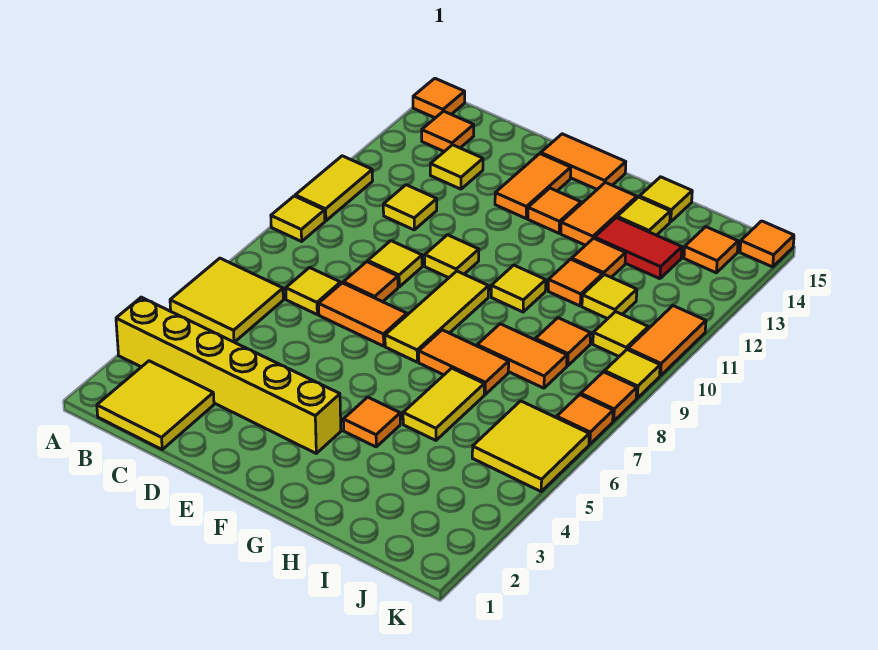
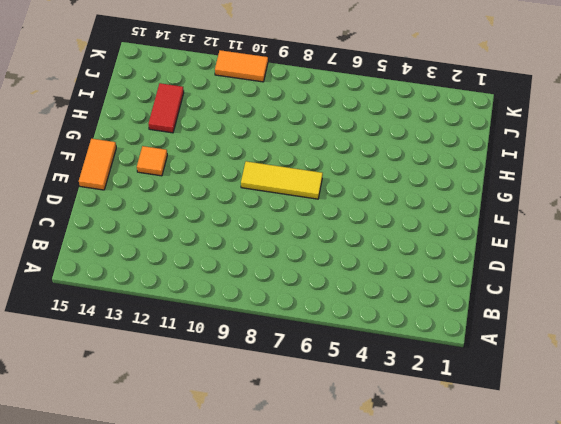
none -> yellow brick A3:F3 level 1
none -> yellow tile A5:B6 level 1
none -> yellow tile A9 level 1
none -> yellow tile A10:A11 level 1

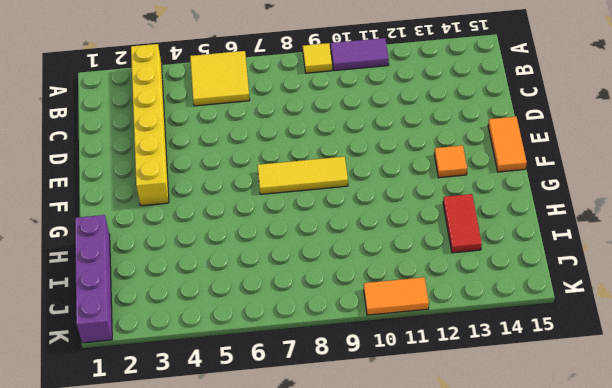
purple tile A10:A11 level 1 -> yellow tile A10:A11 level 1
purple brick H1:K1 level 1 -> none
none -> orange tile A15 level 1
none -> yellow tile B1:C2 level 1
none -> orange tile B14 level 1
none -> yellow tile C7 level 1

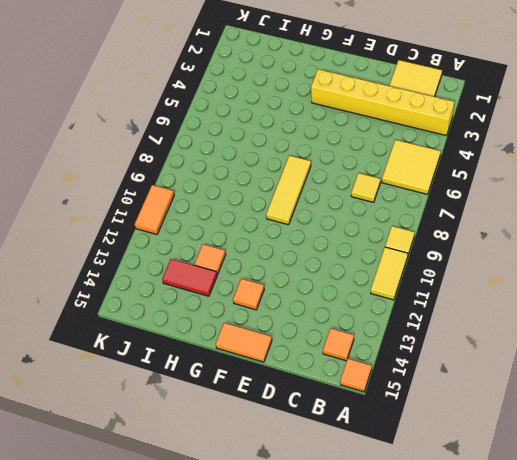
none -> yellow tile C11 level 1
none -> yellow tile C13 level 1
none -> orange tile D7:E7 level 1
none -> orange tile D8 level 1

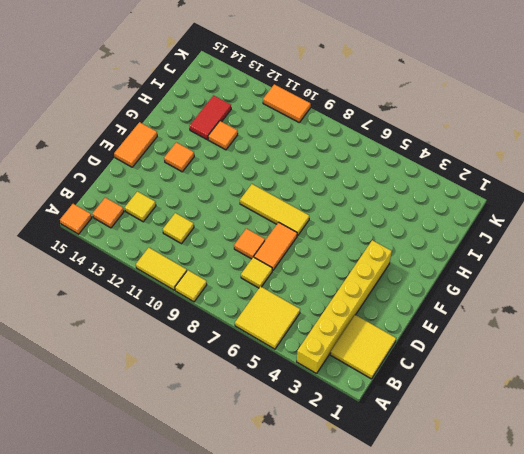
none -> yellow tile D9 level 1
none -> yellow tile E10 level 1
none -> orange tile E13:E14 level 1
none -> orange tile G4 level 1

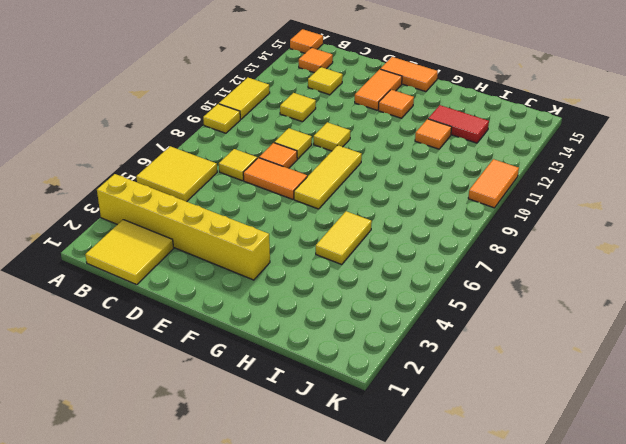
none -> orange tile G4 level 1
none -> orange tile G7:H7 level 1
none -> yellow tile G10 level 1
none -> orange tile G13:G14 level 1

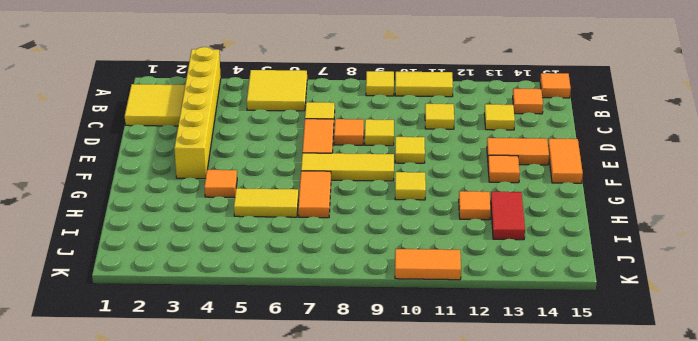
none -> orange tile G13:G14 level 1
none -> orange tile H8:I8 level 1
none -> orange tile H11 level 1
none -> yellow tile H14 level 1

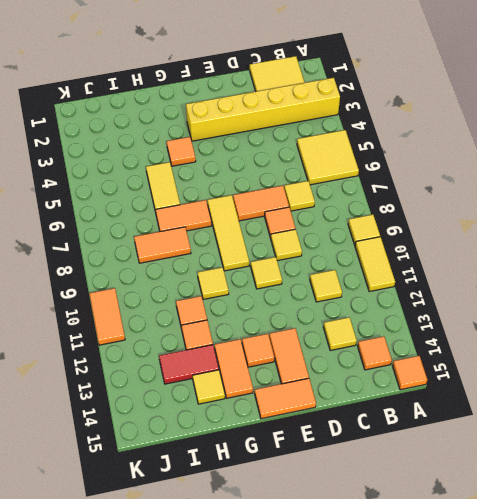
none -> yellow tile H15 level 1
none -> orange tile I9 level 1
none -> yellow tile I11 level 1
none -> yellow tile J5:K6 level 1

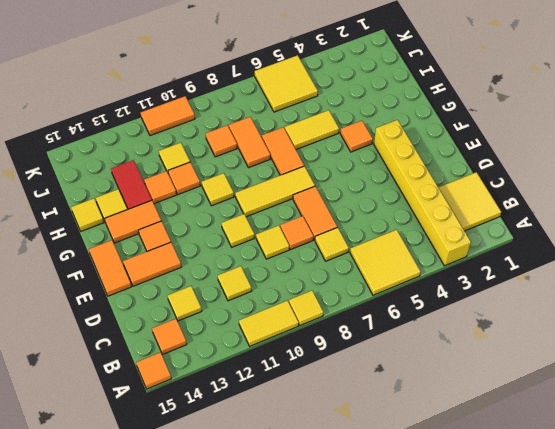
none -> yellow tile J10 level 1
none -> orange tile J14 level 1
none -> orange tile K7 level 1
none -> orange tile K8 level 1

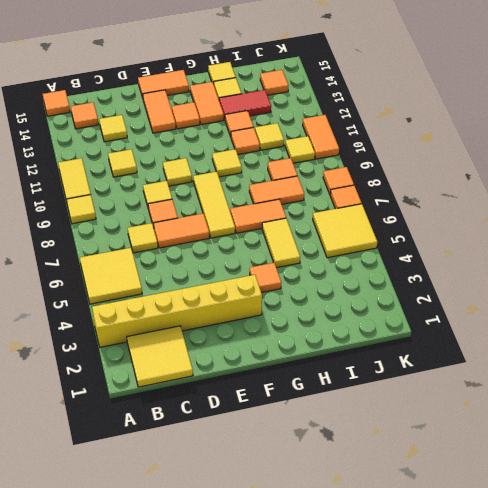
none -> yellow tile K9 level 1
none -> orange tile K15 level 1

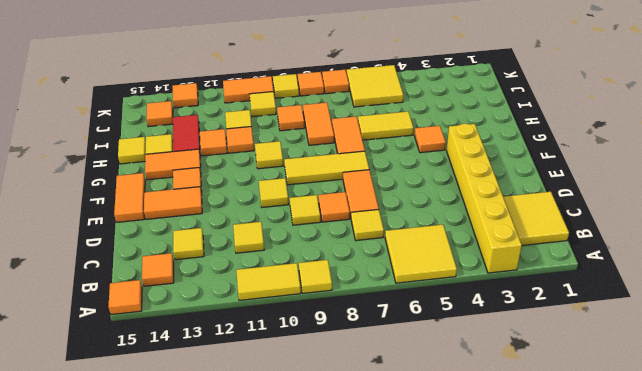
orange tile K13 level 1 -> orange tile K15 level 1

